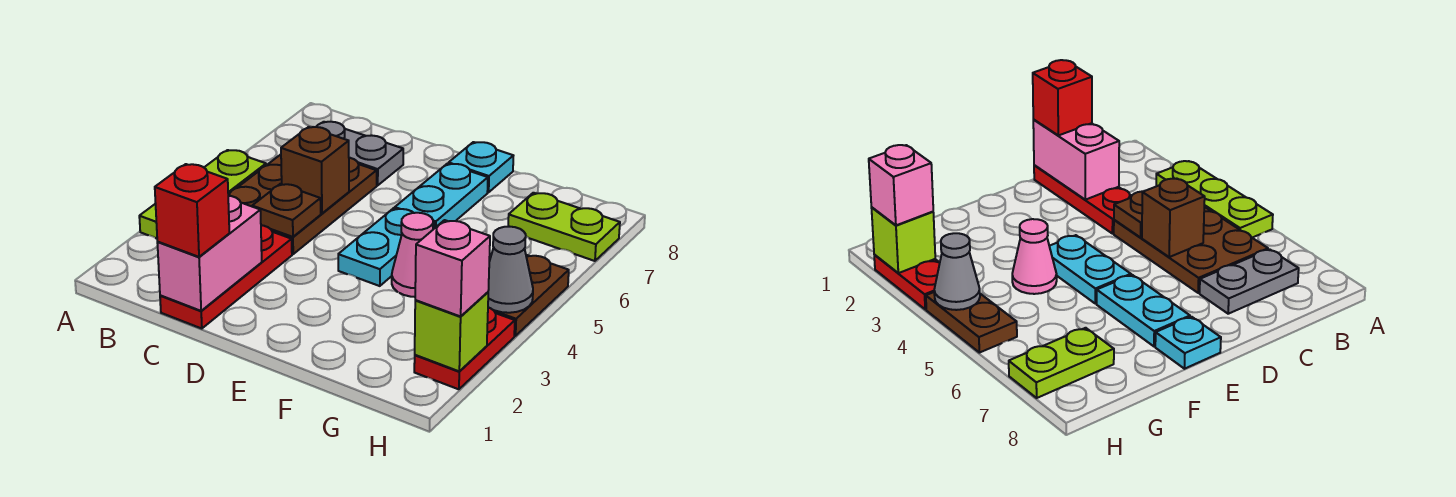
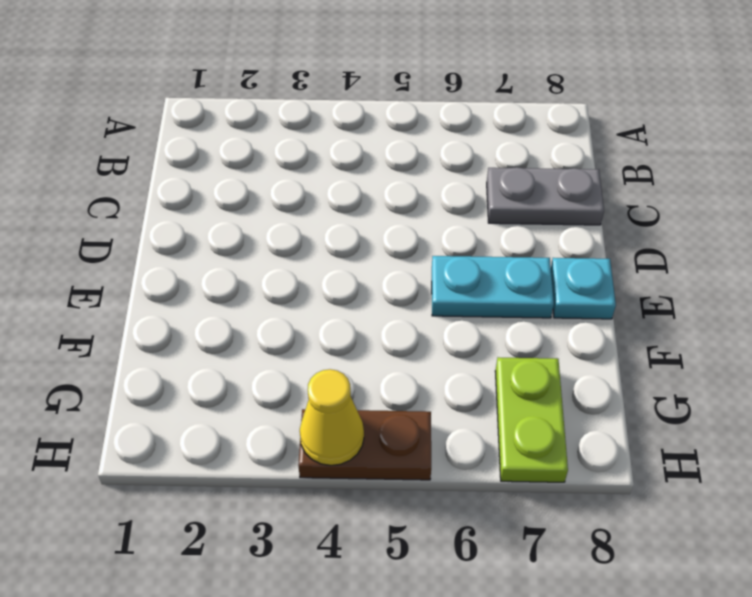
grey plate C7:C8 level 1 -> grey plate B7:C7 level 1
yellow cone H4 level 2 -> grey cone H4 level 2
none -> lime plate A3:A5 level 1
none -> brown plate B4:C6 level 1
none -> red plate C1:C3 level 1

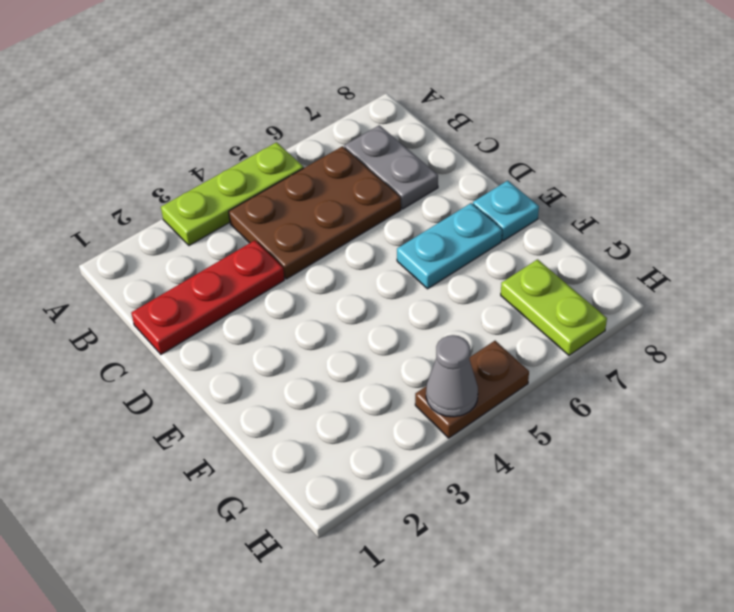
none -> cyan plate E4:E5 level 1
none -> pink cone F4 level 1
none -> red plate H2:H3 level 1

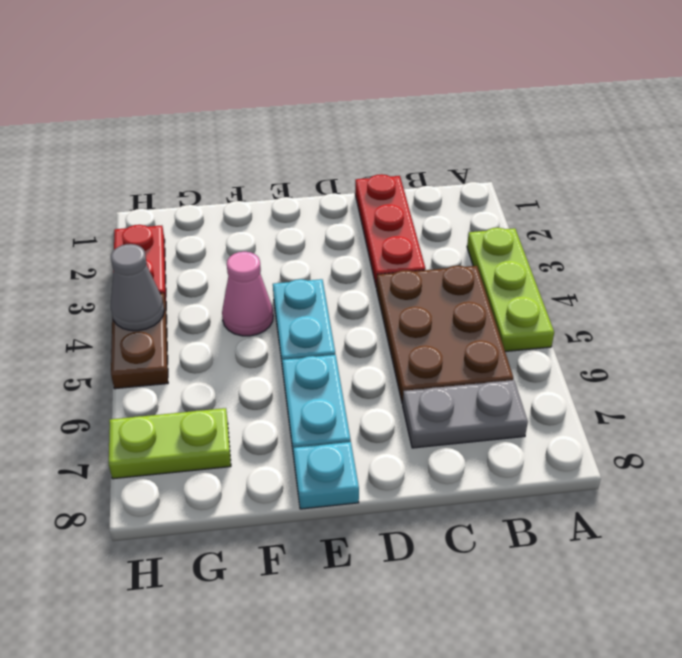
none -> pink brick C1:C2 level 2
none -> brown plate C4 level 2
none -> brown brick C5 level 2

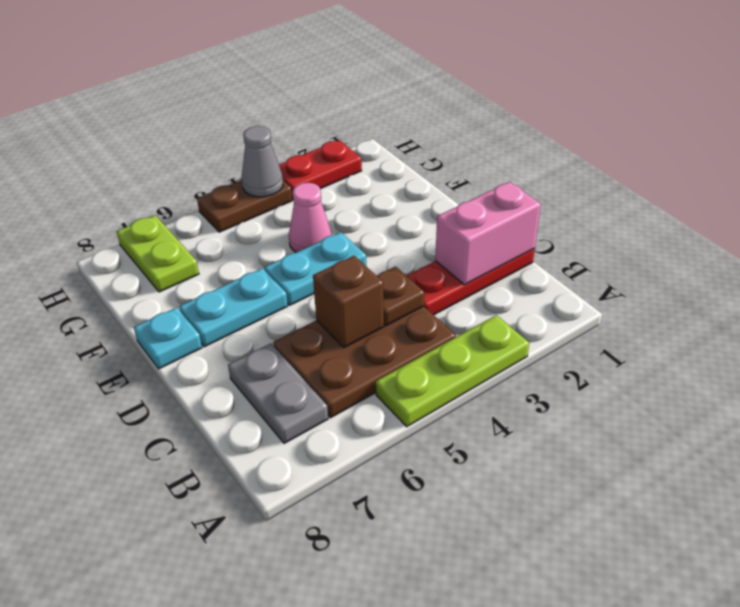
none -> lime brick H2 level 2
none -> red brick C1 level 3
none -> pink brick H2 level 3

